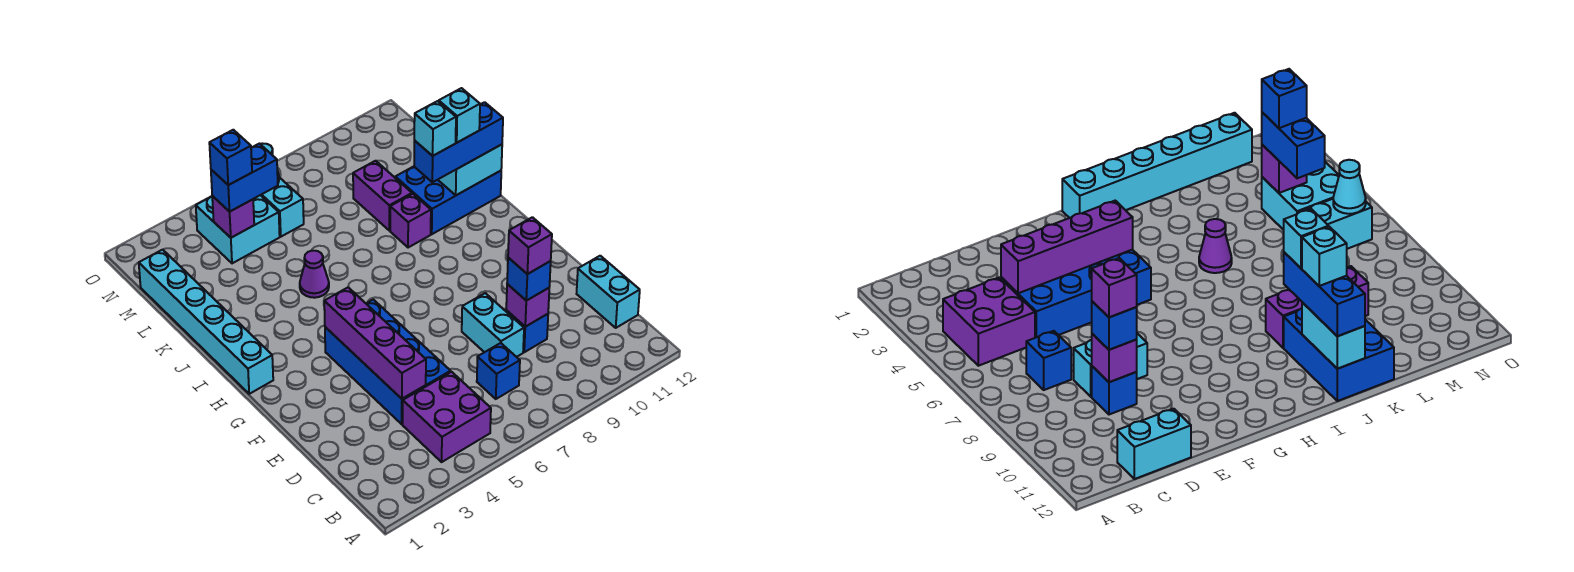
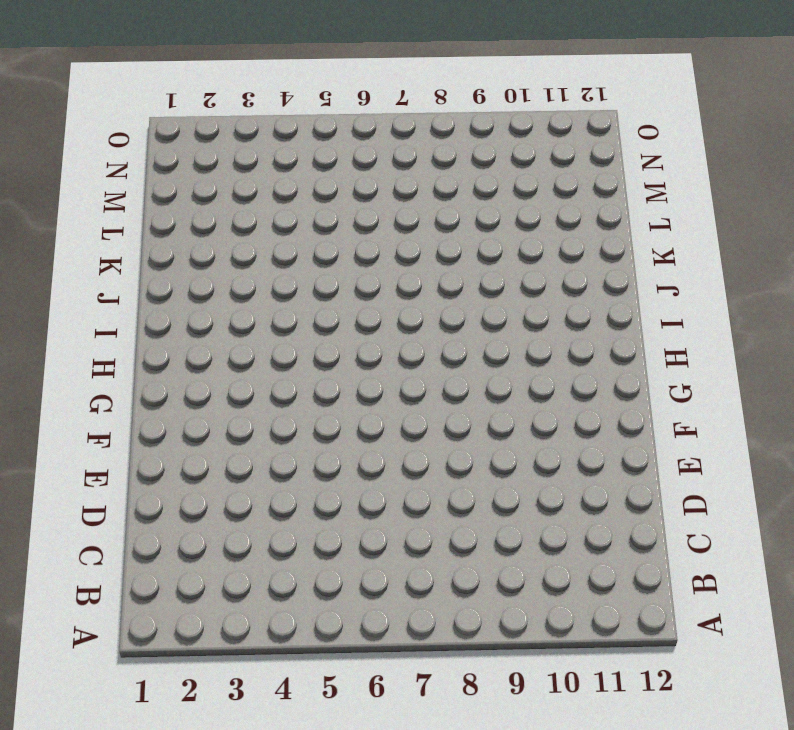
none -> purple brick B4:C5 level 1
none -> blue brick C7 level 1
none -> cyan brick C12:D12 level 1

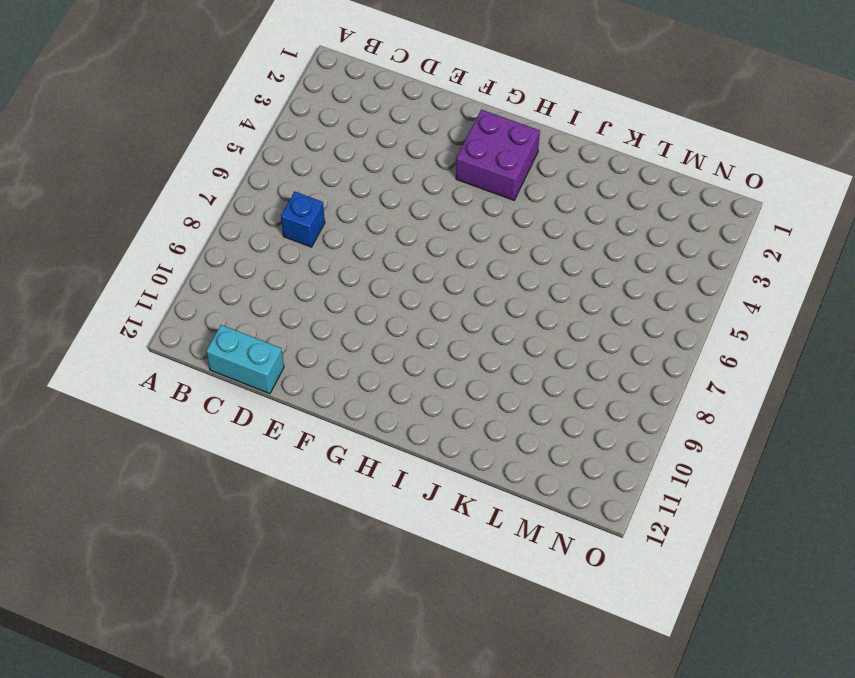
purple brick G2:H3 level 1 -> purple brick B4:C5 level 1
none -> blue brick D4:G5 level 1
none -> cyan brick D8:E8 level 1
none -> blue brick D9 level 1

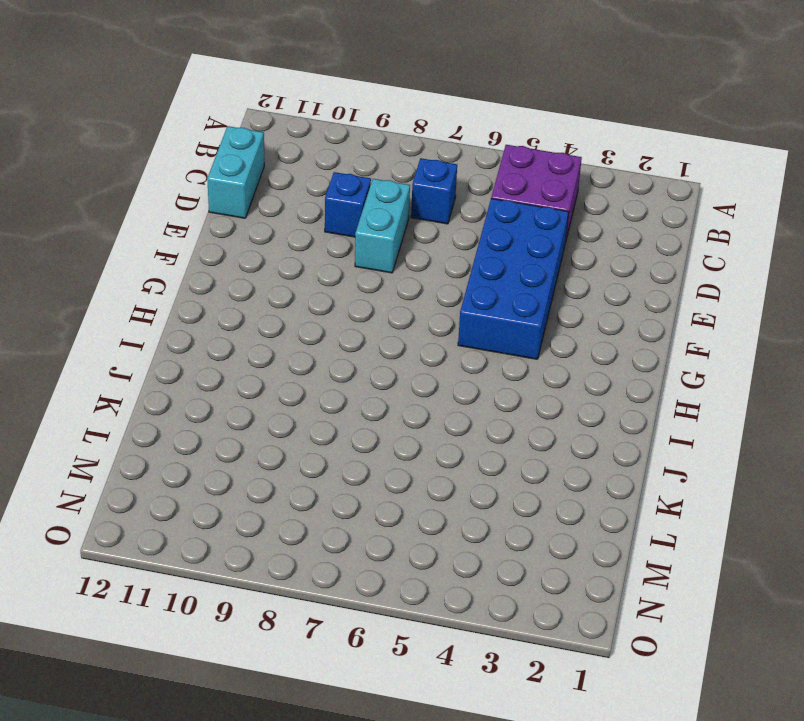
none -> cyan brick H1:M1 level 1
none -> purple cone J5 level 1
none -> purple brick J9 level 1

